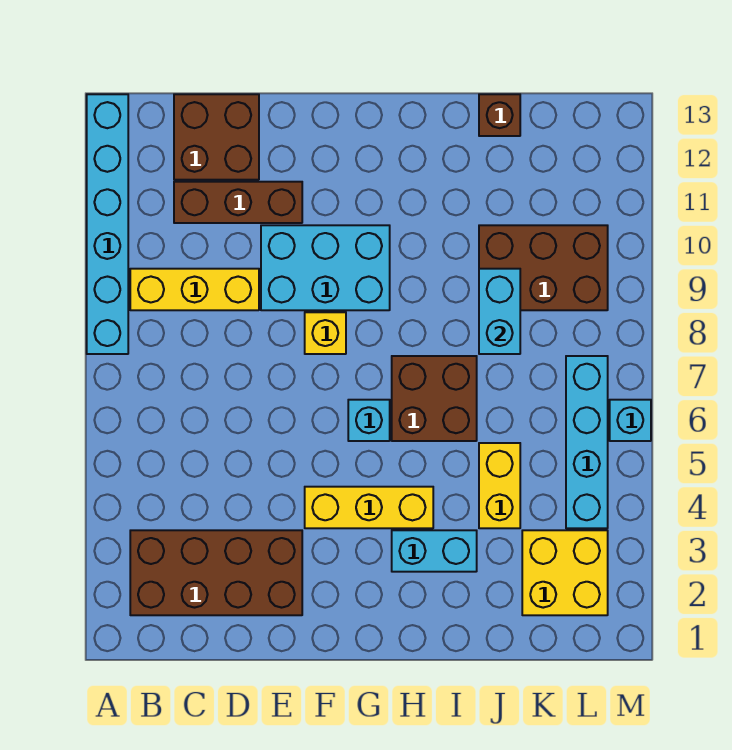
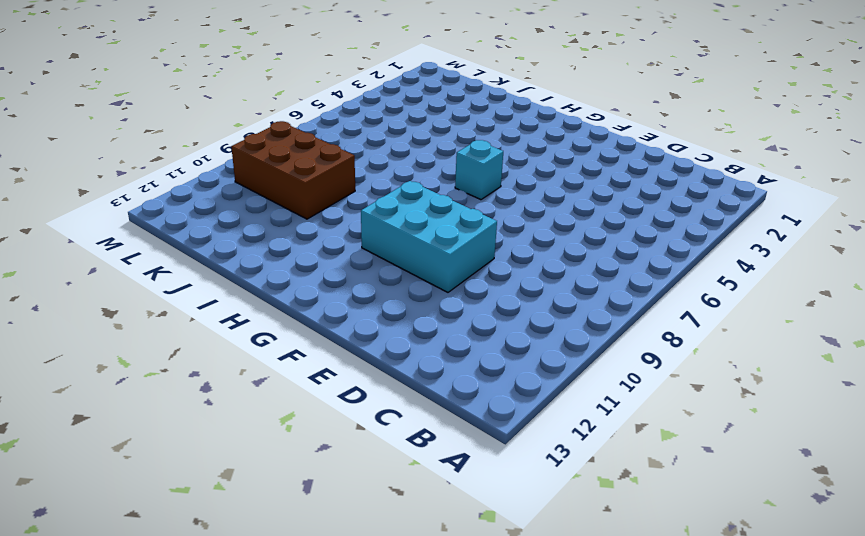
none -> cyan brick A8:A13 level 1
none -> brown brick B2:E3 level 1
none -> yellow brick B9:D9 level 1

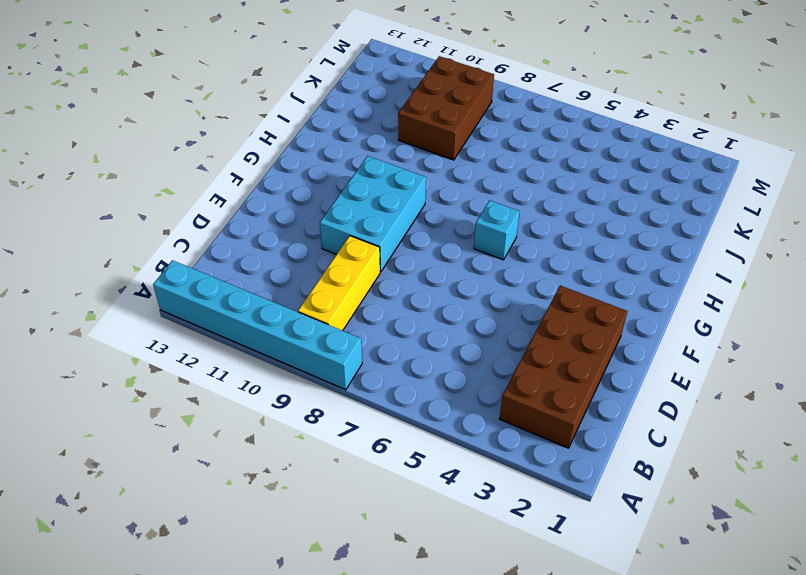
none -> brown brick C11:E11 level 1
none -> brown brick C12:D13 level 1
none -> yellow brick F4:H4 level 1

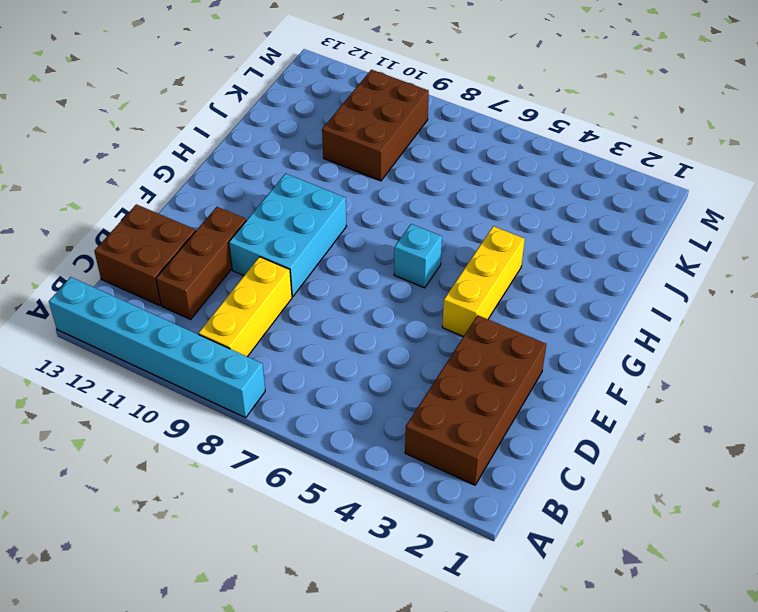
none -> yellow brick F8 level 1
none -> cyan brick H3:I3 level 1
none -> brown brick H6:I7 level 1

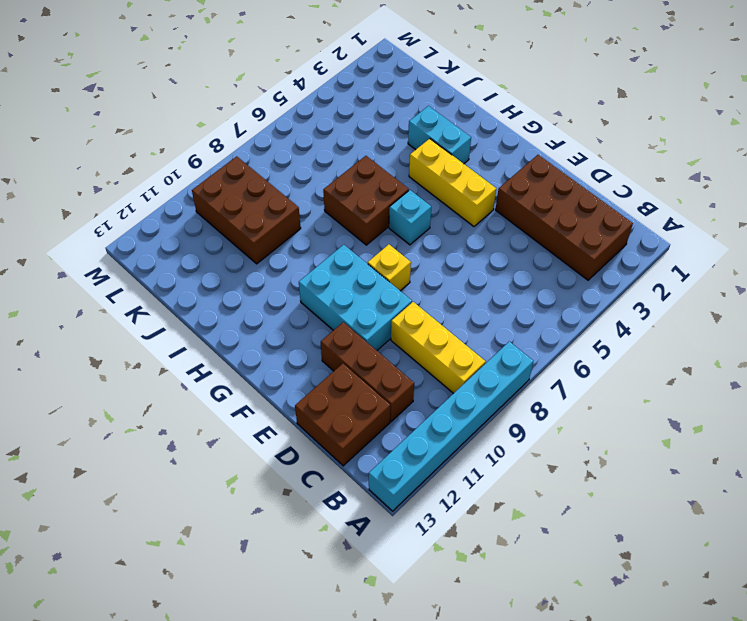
none -> yellow brick J4:J5 level 1
none -> brown brick J13 level 1
none -> yellow brick K2:L3 level 1

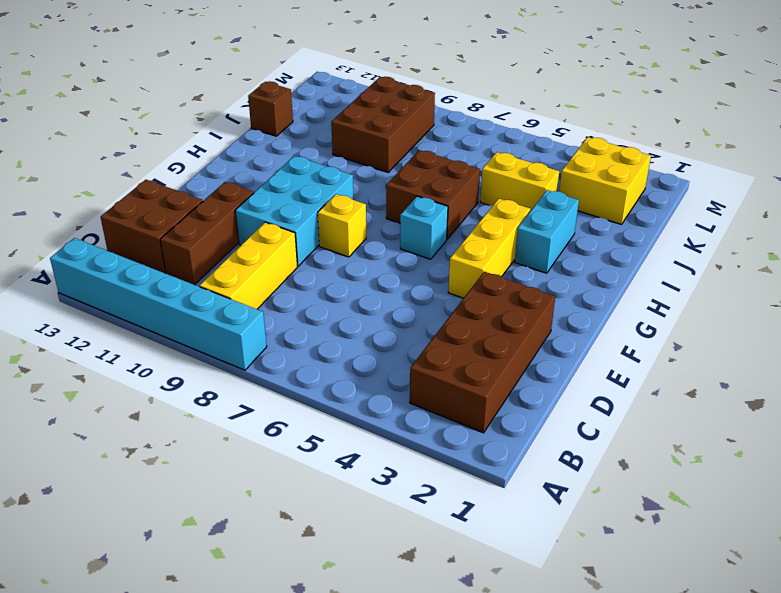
none -> cyan brick L4:L7 level 1
none -> cyan brick M6 level 1
none -> cyan brick J8:J9 level 2

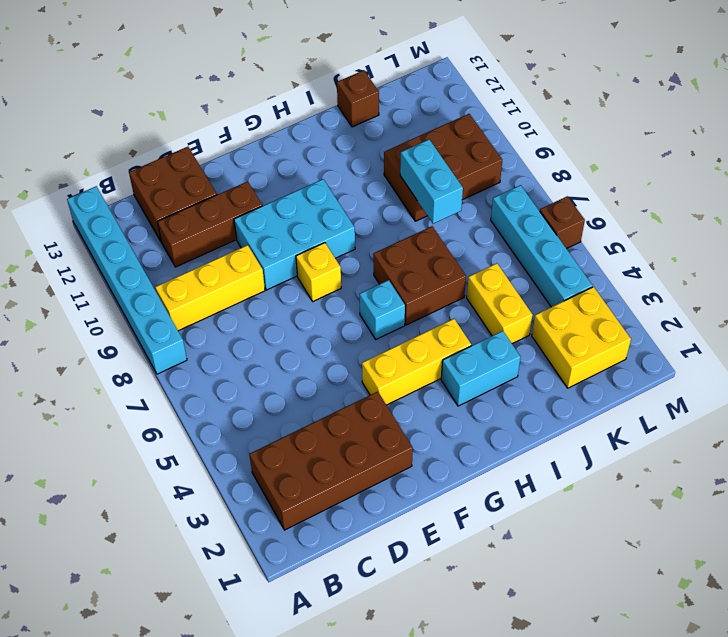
brown brick M6 level 1 -> cyan brick M6 level 1

